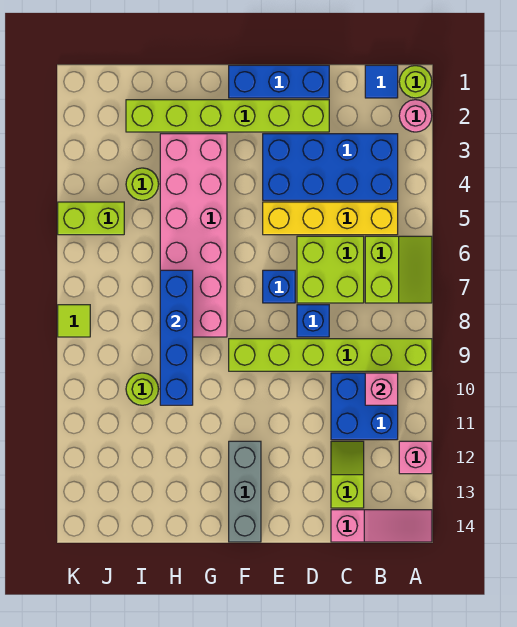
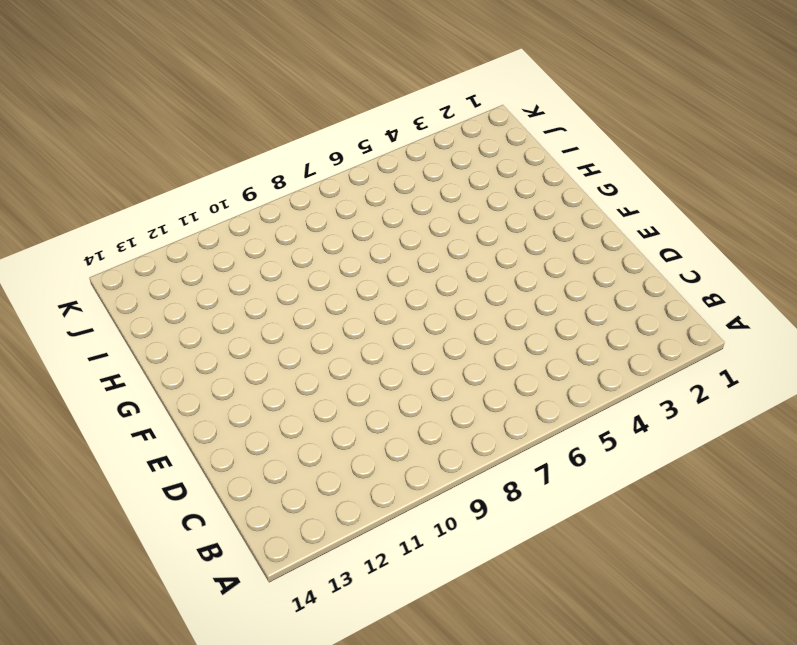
none -> lime round brick A1 level 1
none -> pink round brick A2 level 1
none -> lime slope A6:B7 level 1 top B

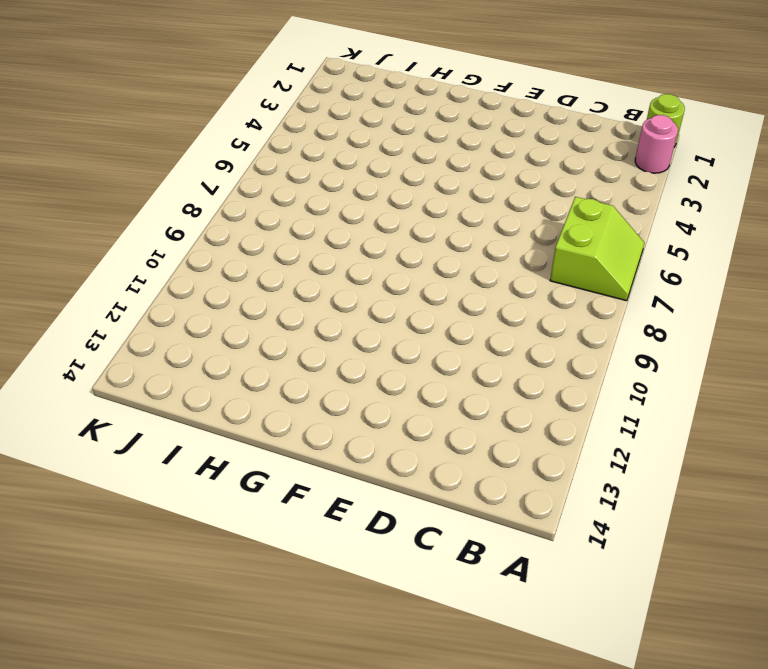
none -> lime brick A9:F9 level 1
none -> pink brick A12 level 1
none -> pink slope A14:C14 level 1 top C

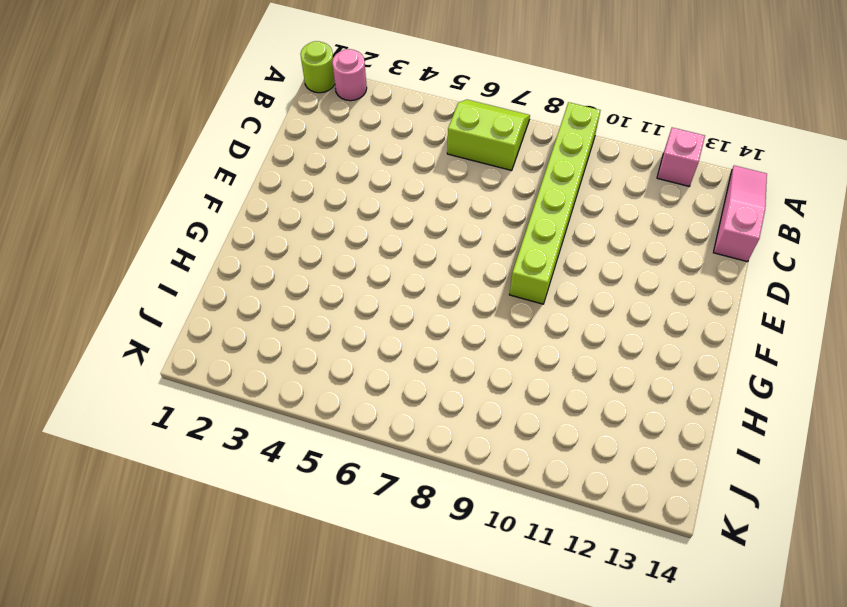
none -> blue tile B1 level 1
none -> blue brick B3:E4 level 1
none -> yellow brick B5:E5 level 1

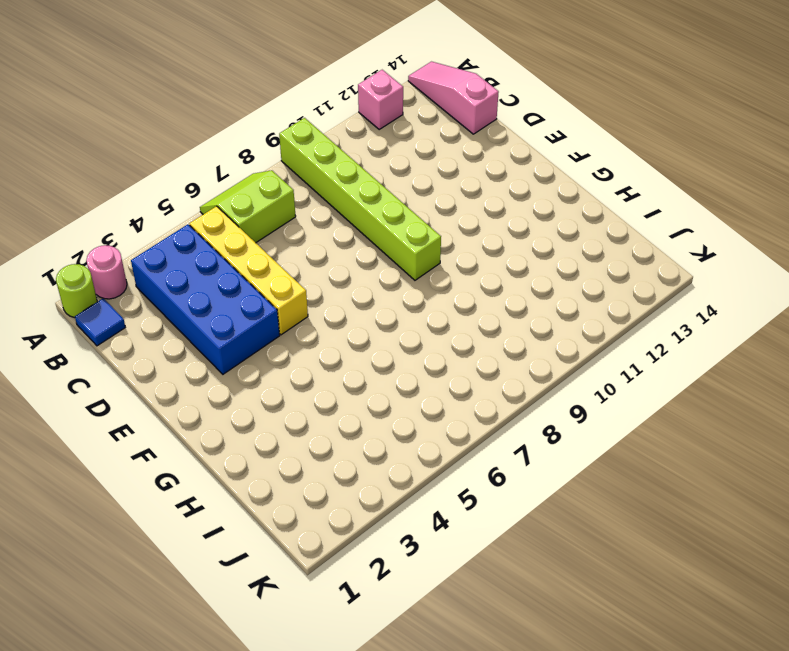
none -> blue brick B10:C11 level 1
none -> lime brick C6:D7 level 1
none -> lime slope C12:C13 level 1 top 13

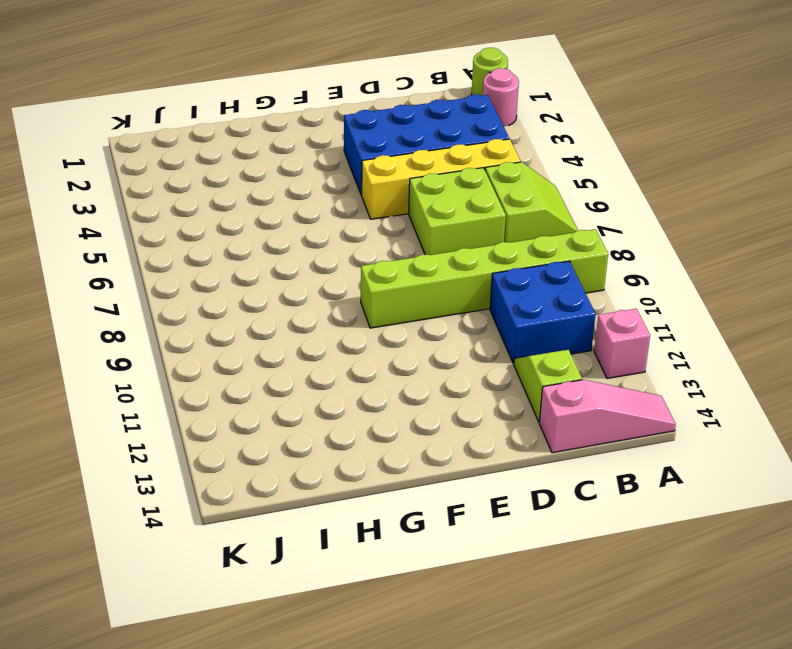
none -> blue tile B1 level 1
none -> blue brick D1:F1 level 1
none -> lime brick D2:I2 level 1

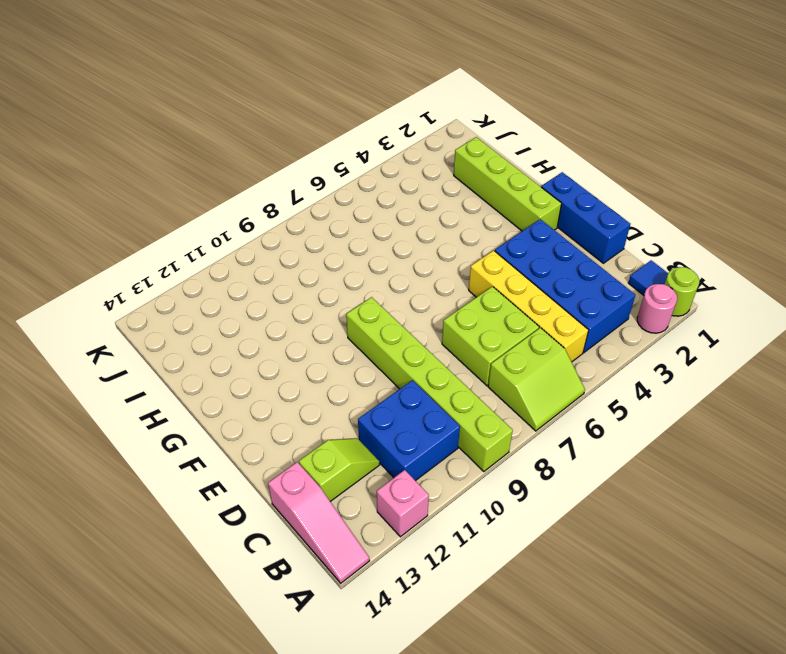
lime brick F2:I2 level 1 -> lime brick D2:I2 level 1
none -> blue brick D8 level 1
none -> blue brick E7 level 1
none -> grey brick F12:F14 level 1

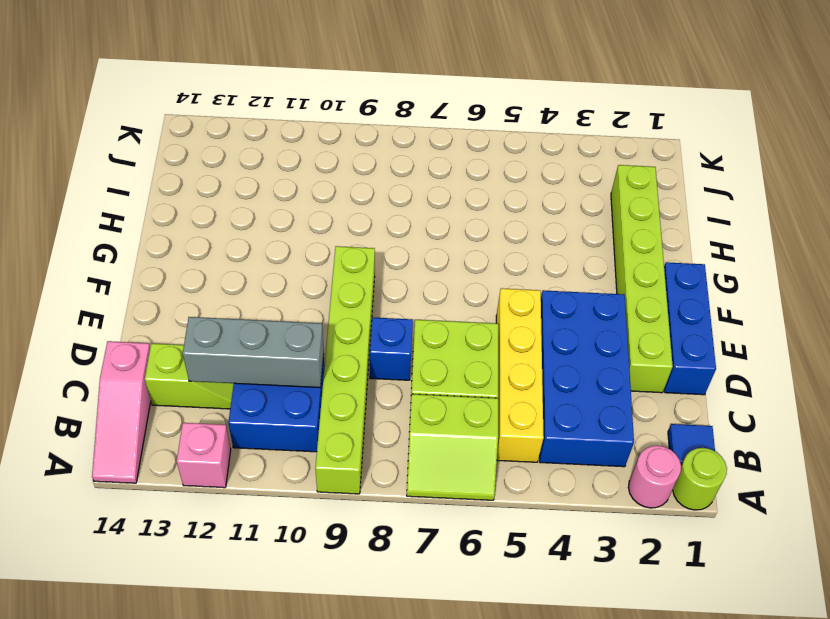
grey brick C10:C12 level 2 -> grey brick F12:F14 level 1
none -> blue brick E7 level 1
none -> pink brick G3:H8 level 1
none -> lime round brick I4 level 1

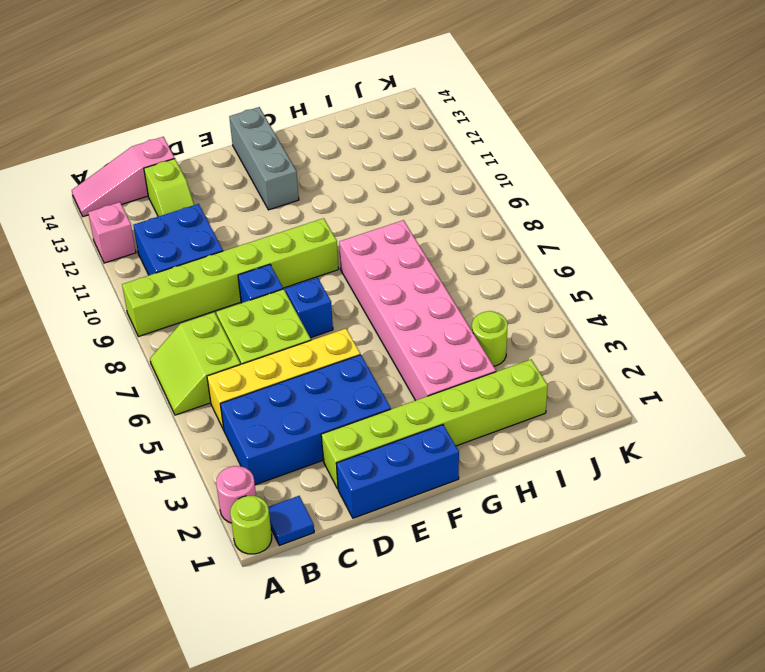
none -> lime round brick I10 level 1
none -> lime brick J5:K5 level 1
none -> lime tile K8 level 1

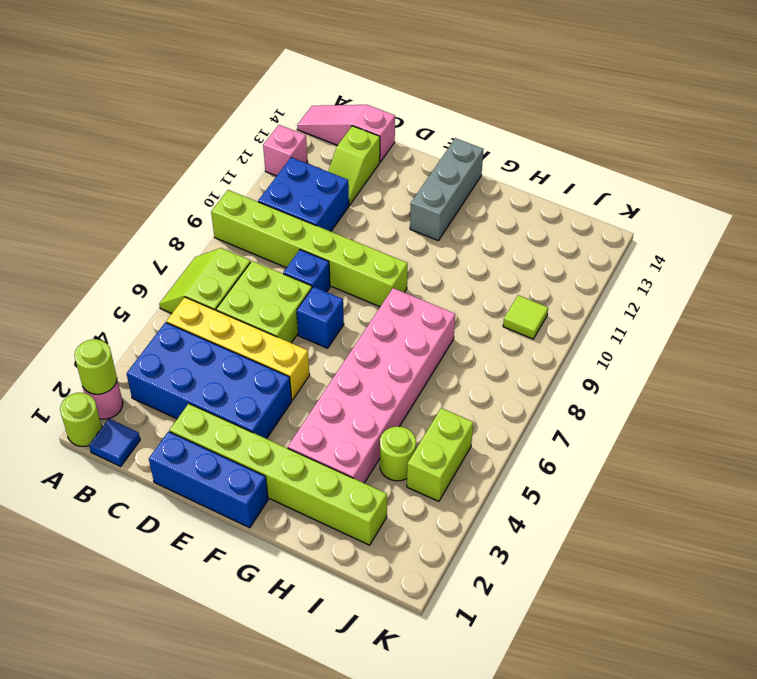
lime round brick A2 level 2 -> lime round brick I10 level 1
lime brick J4:J5 level 1 -> lime brick J5:K5 level 1
lime tile J10 level 1 -> lime tile K8 level 1
none -> pink brick B10 level 2
none -> blue brick H7:H10 level 2

